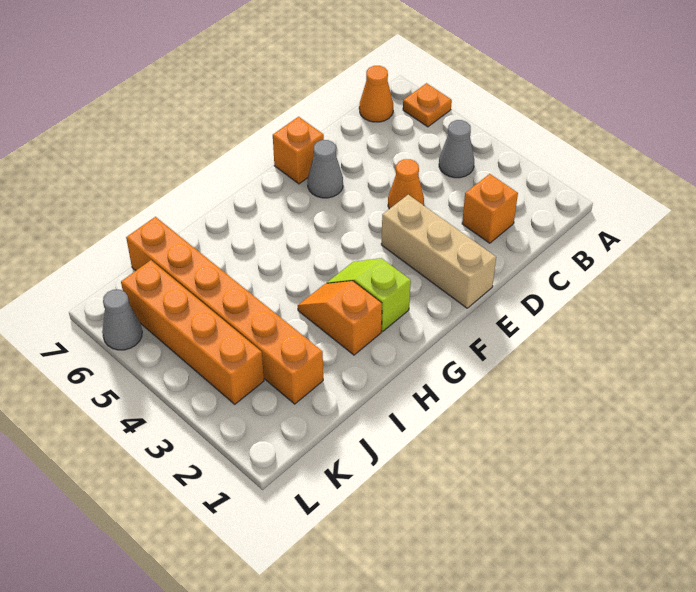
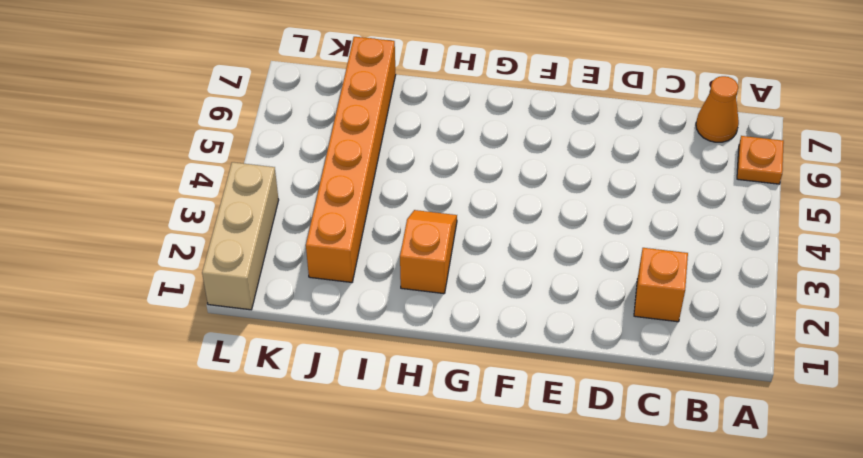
tan brick L1:L3 level 1 -> tan brick E1:E3 level 1
none -> grey cone B4 level 1
none -> orange cone D4 level 1
none -> grey cone E6 level 1

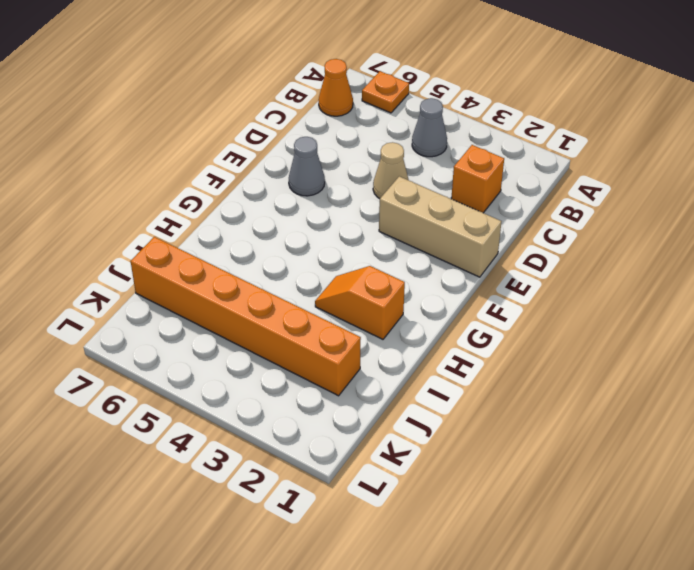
tan cone D4 level 1 -> orange cone D4 level 1
none -> orange brick E7 level 1
none -> lime slope G2:G3 level 1 top 2
none -> orange brick K3:K6 level 1

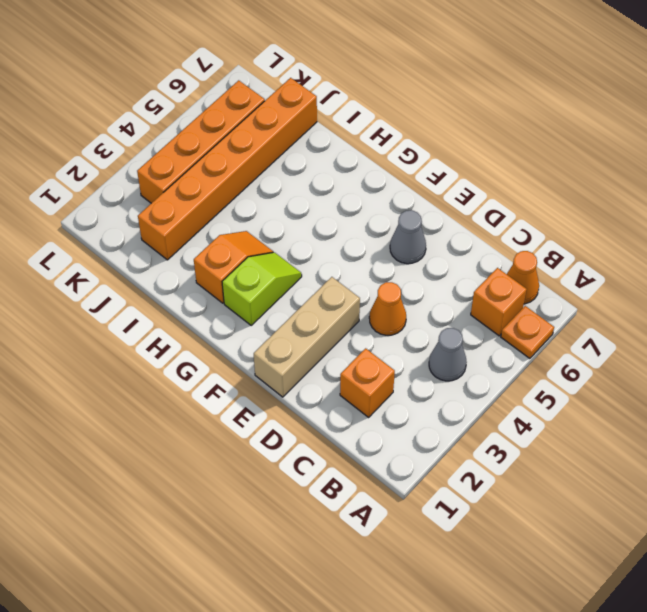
orange brick B6 level 1 -> orange brick E7 level 1
none -> grey cone L6 level 1

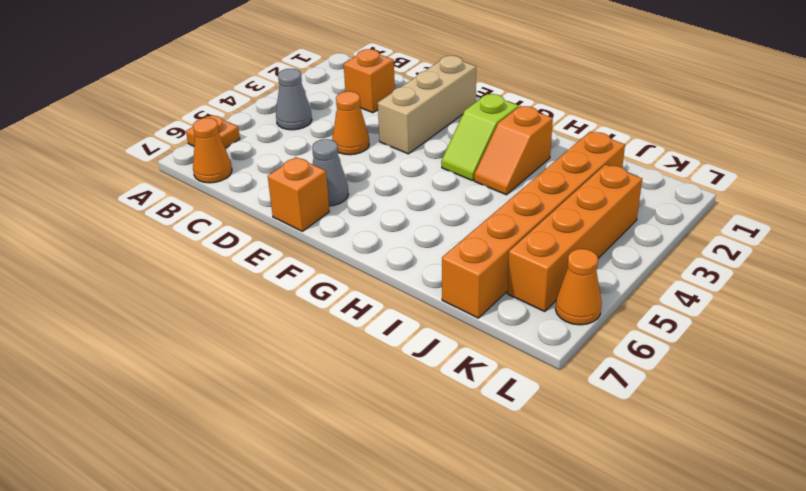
orange cone L6 level 1 -> grey cone L6 level 1

